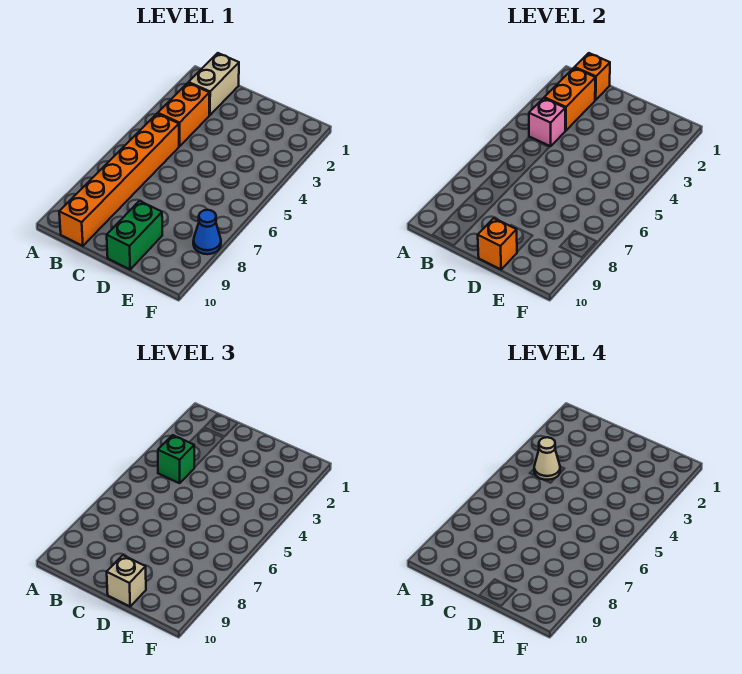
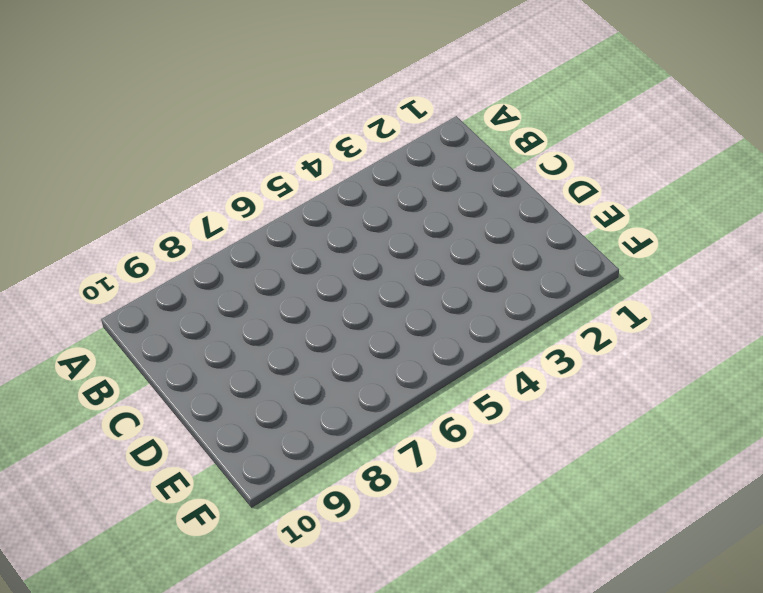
none -> tan brick B1:B2 level 1
none -> orange brick B3:B4 level 1
none -> orange brick B5:B10 level 1

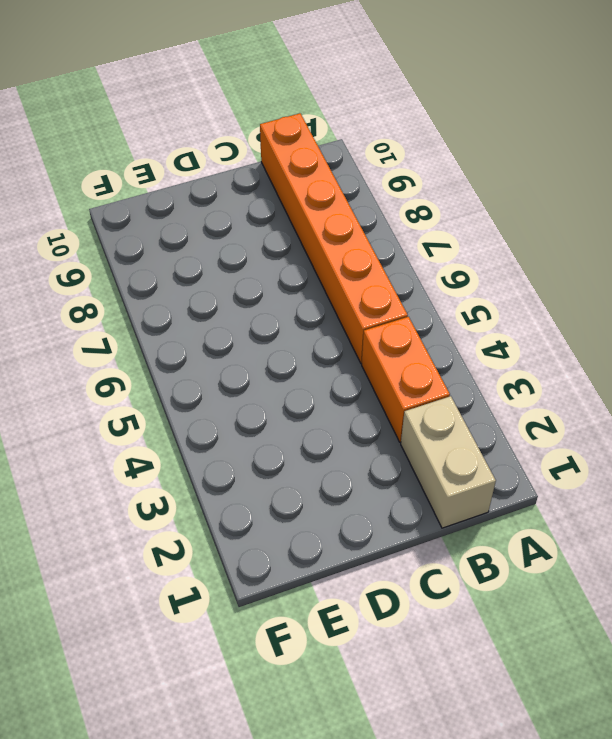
none -> green brick D9:D10 level 1
none -> blue cone F8 level 1
none -> orange brick B1 level 2

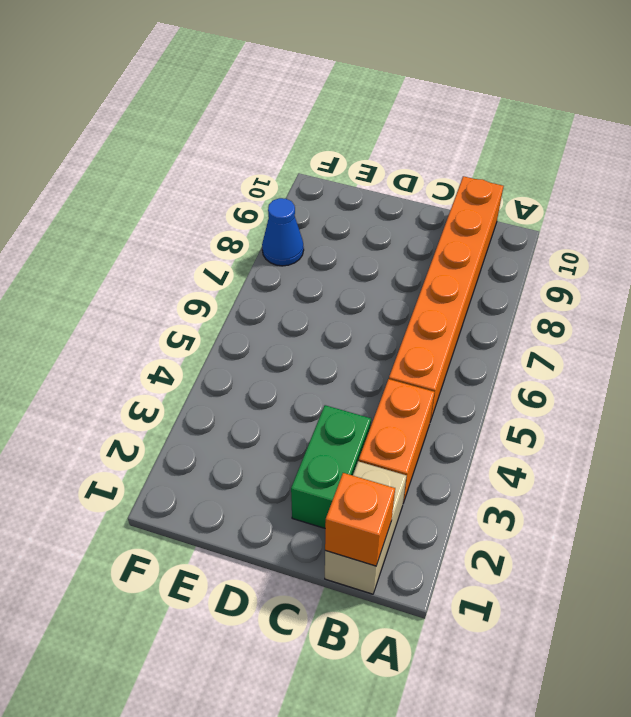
green brick C2:C3 level 1 -> green brick D9:D10 level 1
none -> orange brick B2:B3 level 2
none -> pink brick B4 level 2
none -> orange brick D10 level 2

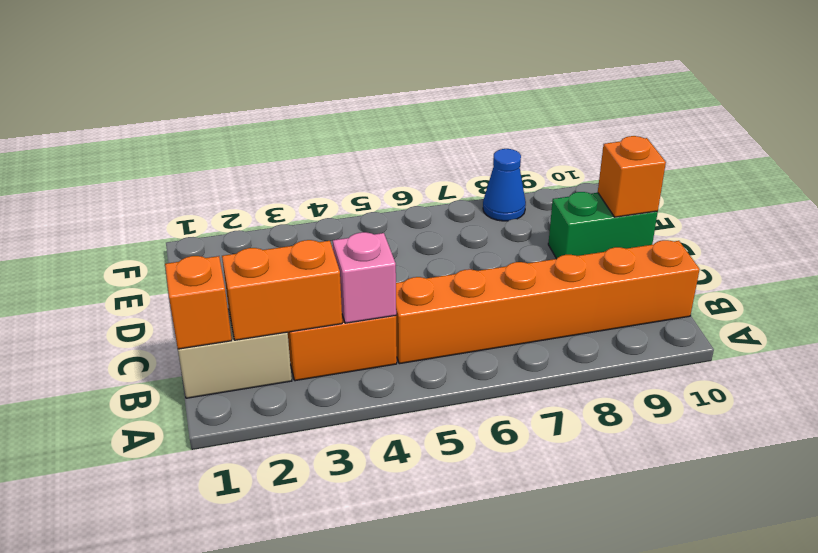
none -> green brick B4 level 3
none -> tan brick D10 level 3
none -> tan cone B4 level 4

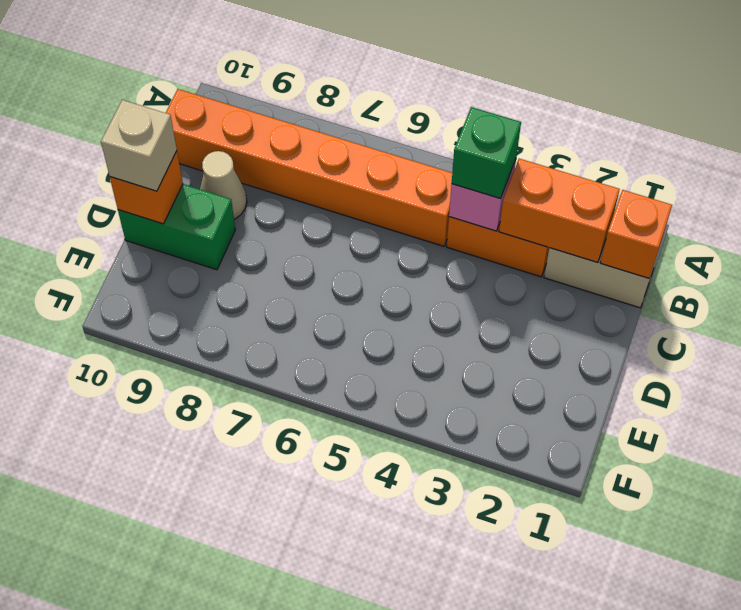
tan cone C9 level 1 -> tan cone B4 level 4
none -> blue cone F8 level 1

